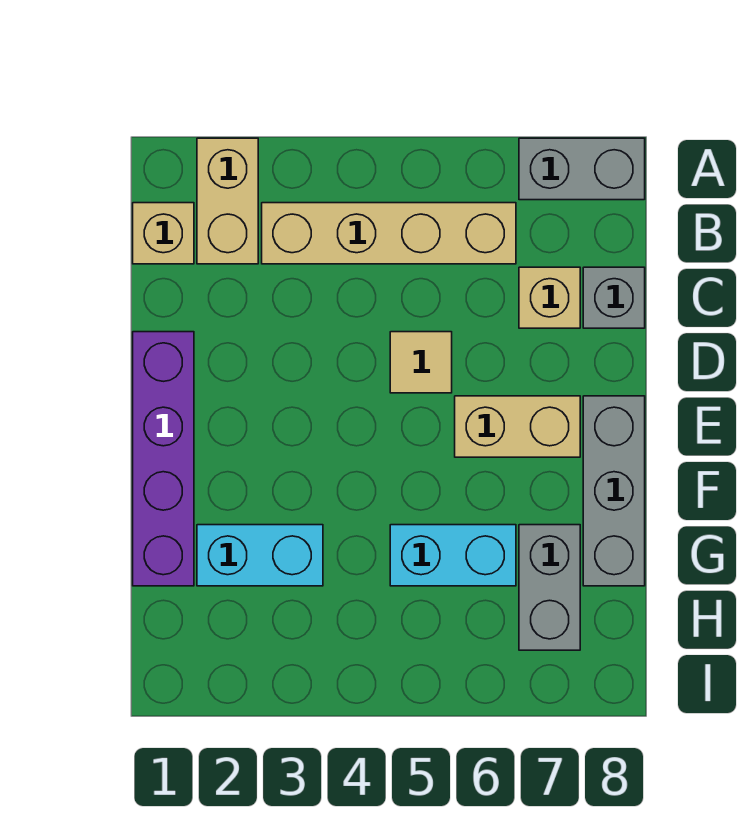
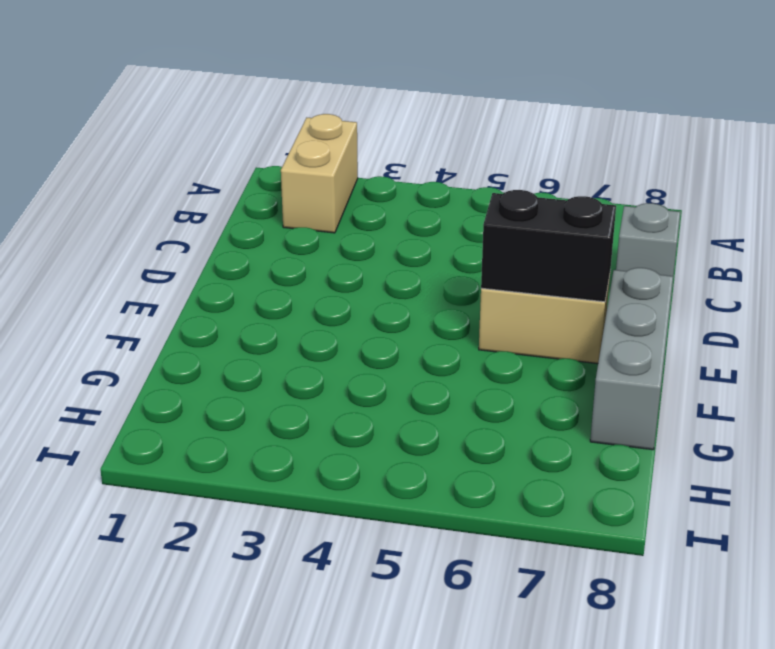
black brick E6:E7 level 2 -> none
none -> grey brick A7:A8 level 1
none -> tan brick B1 level 1
none -> tan brick B3:B6 level 1

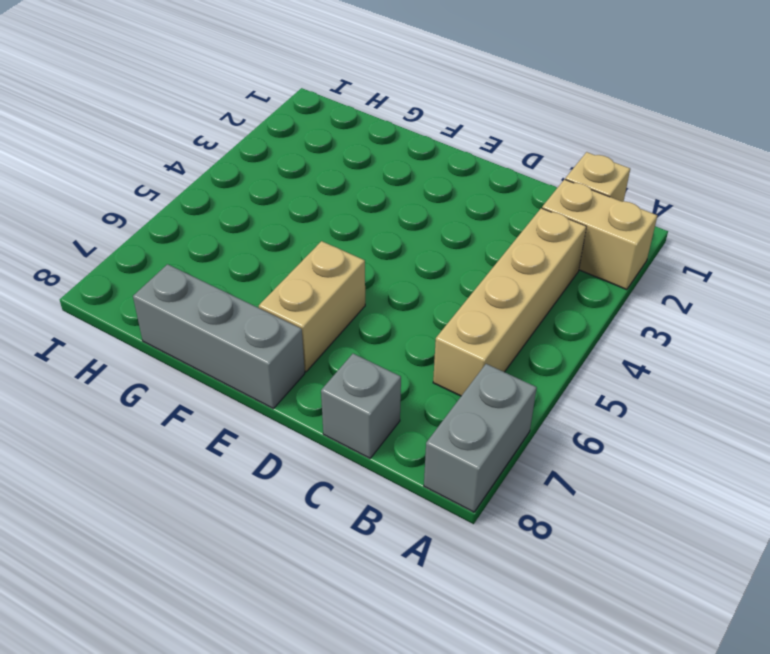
none -> tan brick C7 level 1
none -> purple brick D1:G1 level 1
none -> tan tile D5 level 1

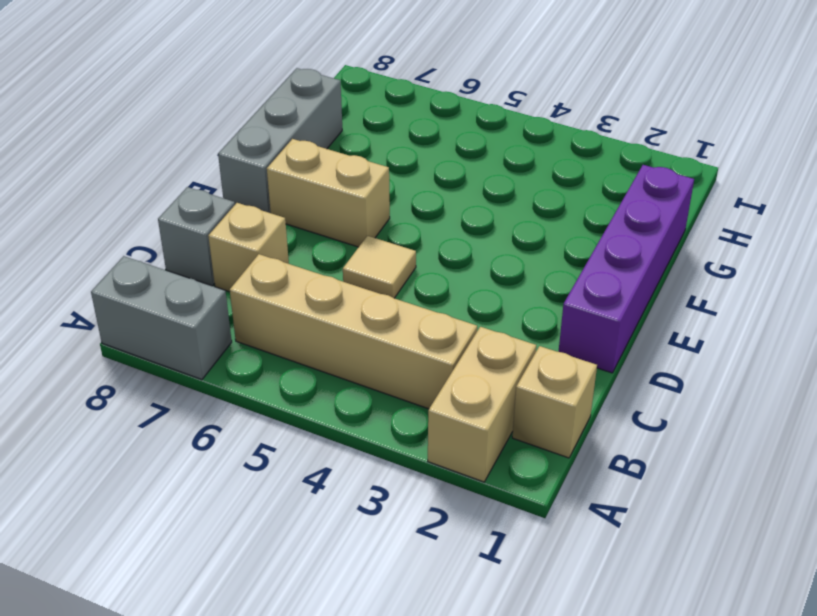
none -> cyan brick G2:G3 level 1
none -> cyan brick G5:G6 level 1
none -> grey brick G7:H7 level 1

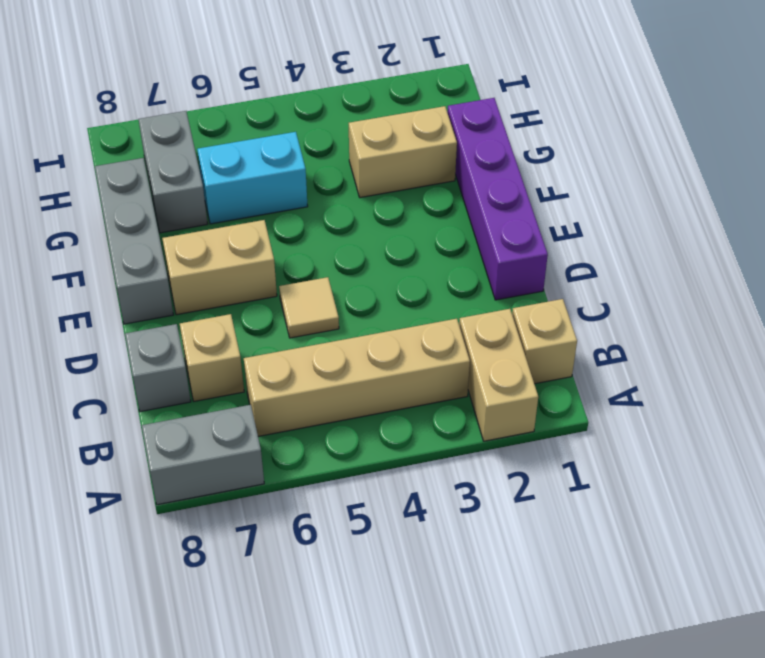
tan brick G2:G3 level 1 -> cyan brick G2:G3 level 1

